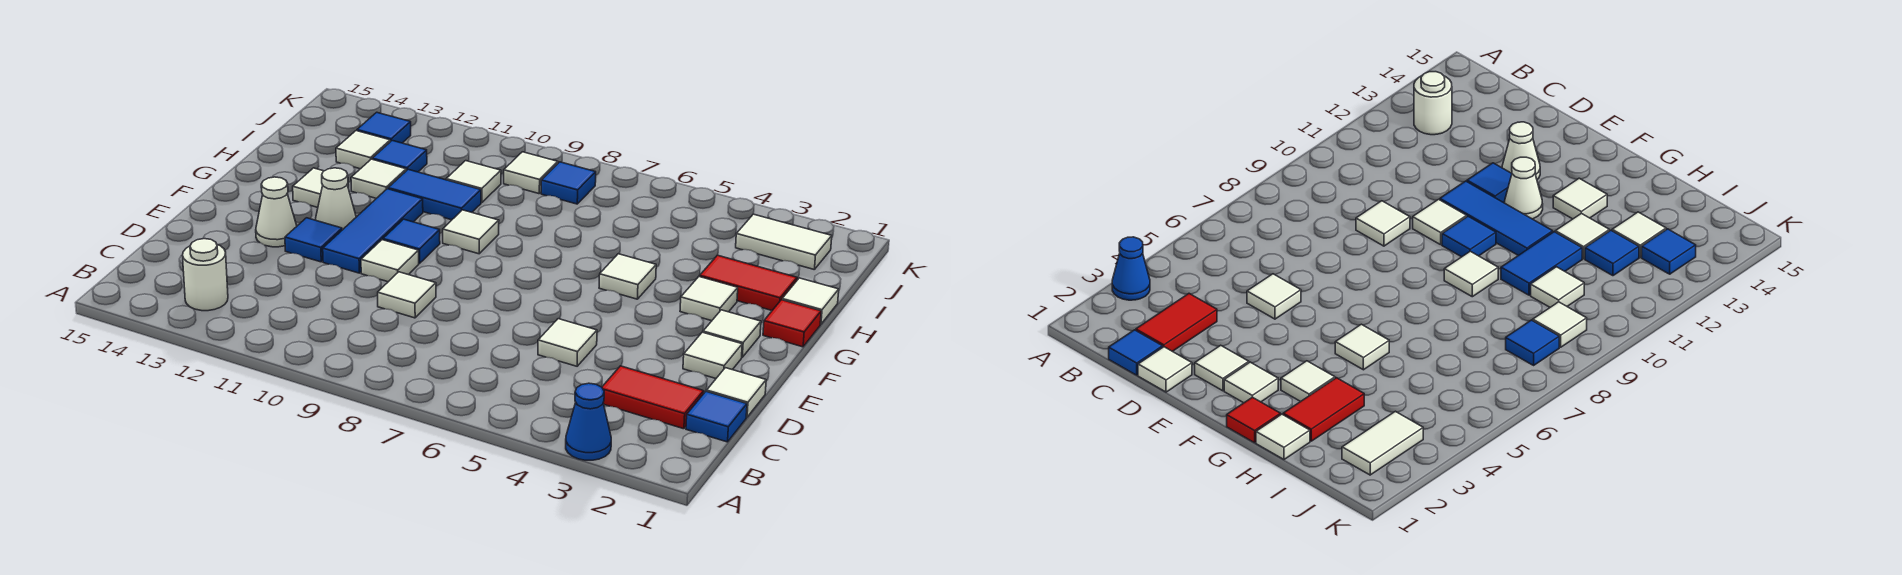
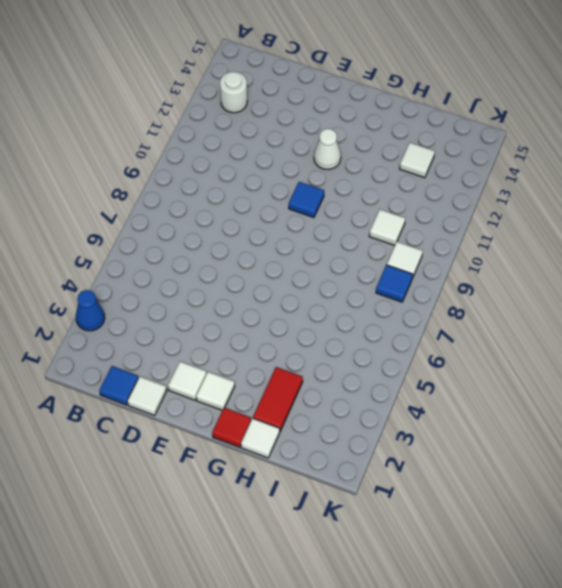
none -> red tile C2:C3 level 1
none -> white tile D5 level 1
none -> white tile D9 level 1
none -> white tile E10 level 1

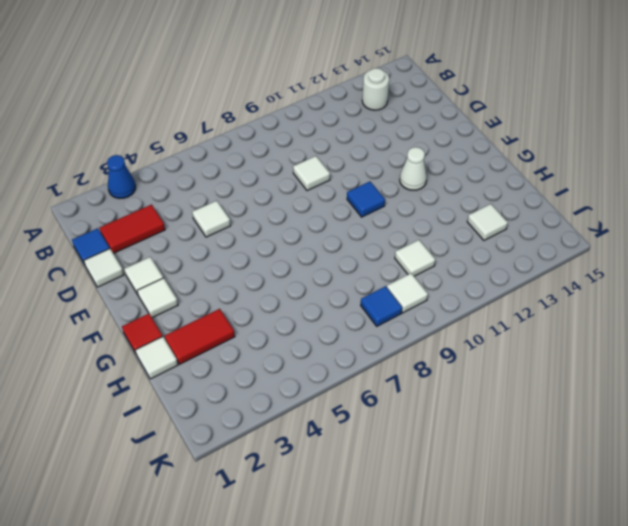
none -> white tile E10 level 1
none -> blue tile E11:G11 level 1
none -> blue tile E12 level 1
none -> white cone E13 level 1

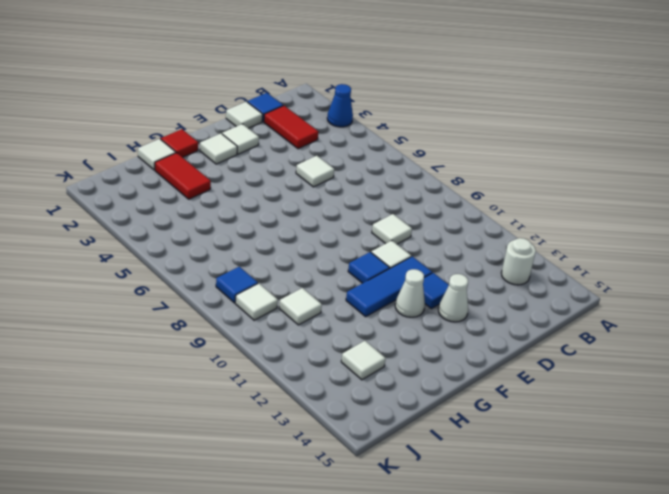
none -> white tile G3 level 1
none -> white tile G5 level 1
none -> white tile G9 level 1
none -> white tile G13 level 1

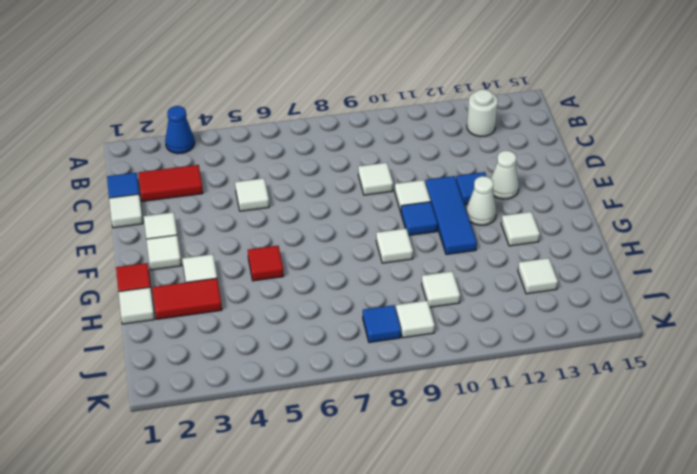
red tile G5 level 1 -> white tile G5 level 1
none -> blue tile H10:H11 level 1
none -> white tile H12 level 1
none -> blue tile I12 level 1
none -> white tile J2:J3 level 1

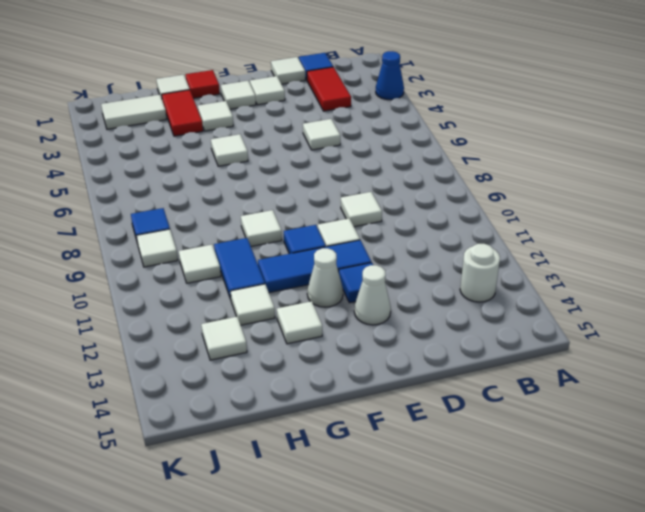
white tile I2:J2 level 1 -> white tile J2:J3 level 1
none -> blue tile I12 level 1
none -> blue tile J13 level 1

